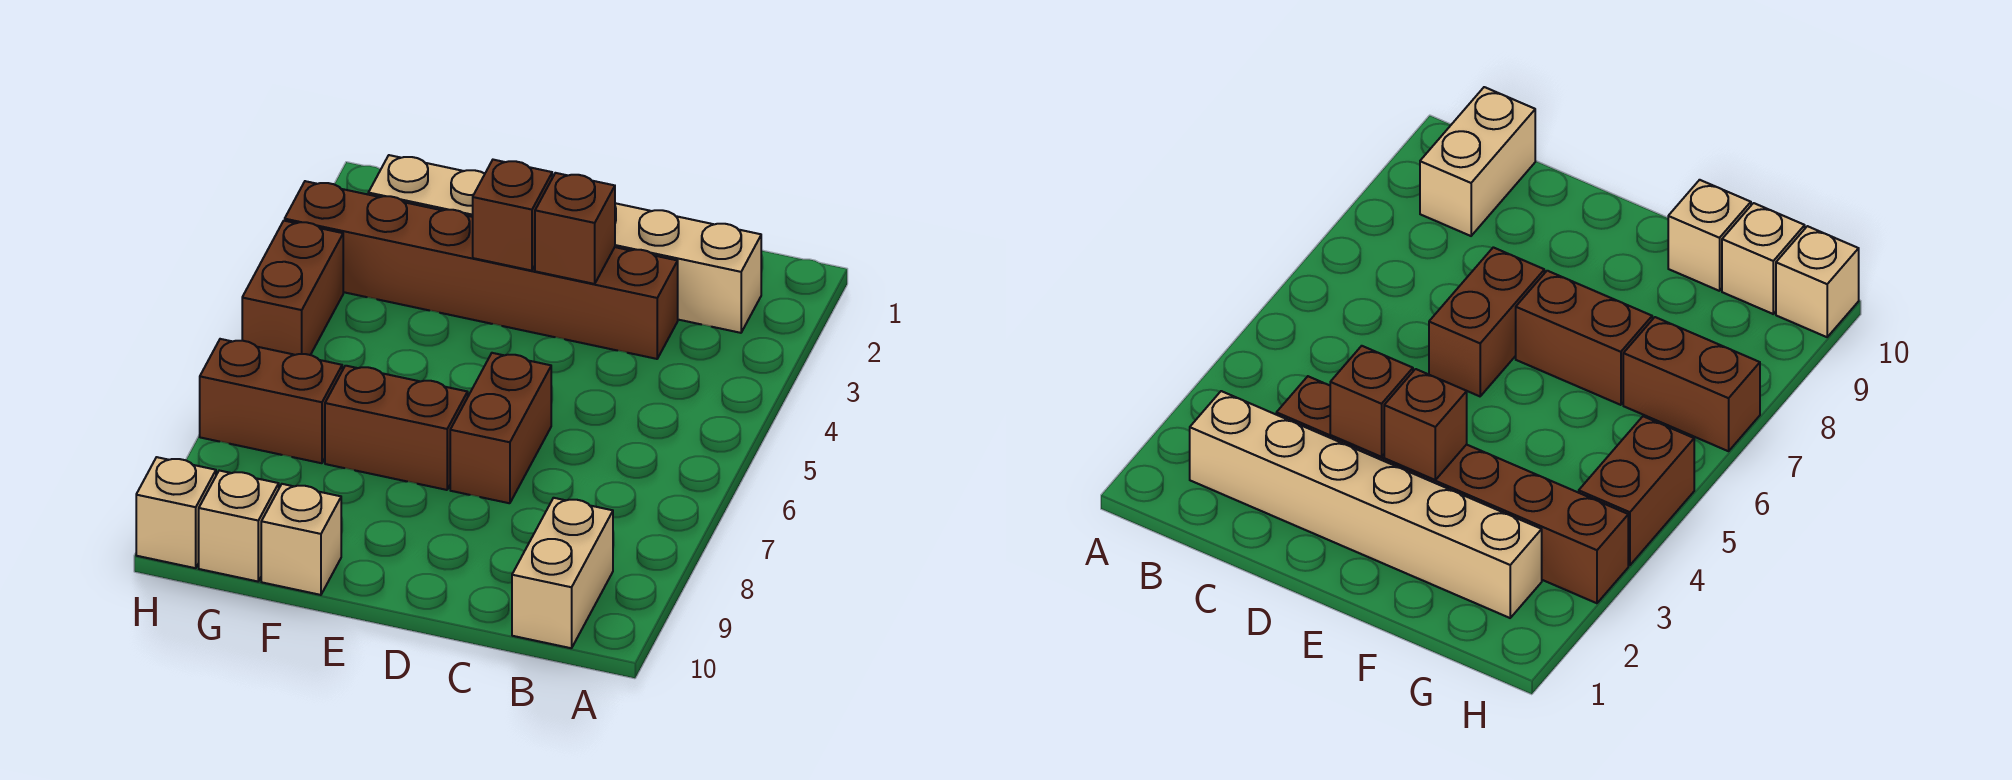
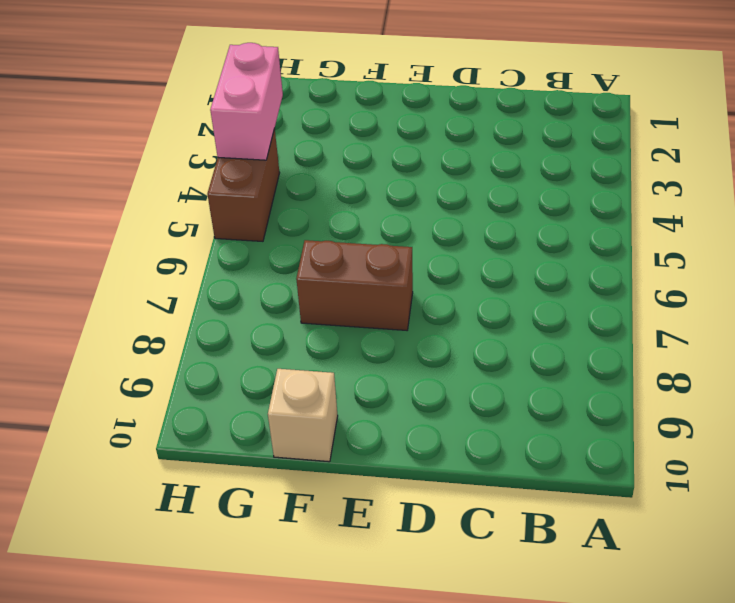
pink brick H3:H4 level 2 -> none
none -> tan brick B2:G2 level 1
none -> tan brick B9:B10 level 1
none -> brown brick C3:H3 level 1

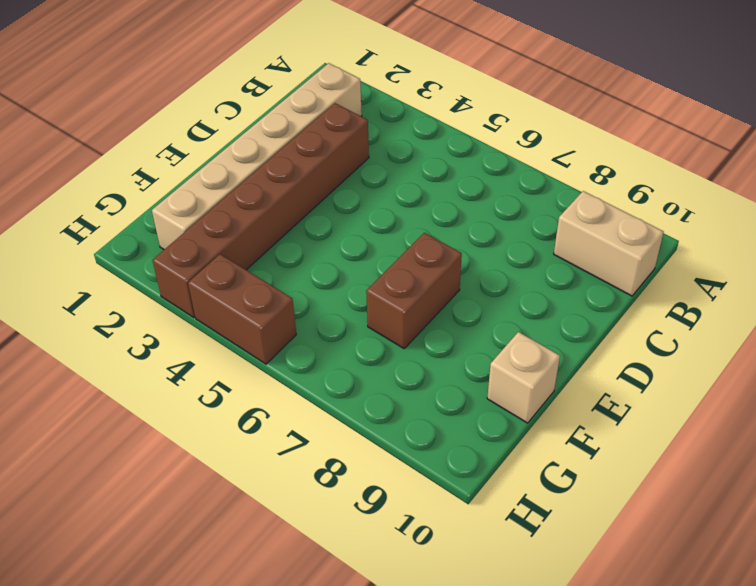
none -> brown brick D6:D7 level 1
none -> brown brick G7:H7 level 1
none -> tan brick G10 level 1

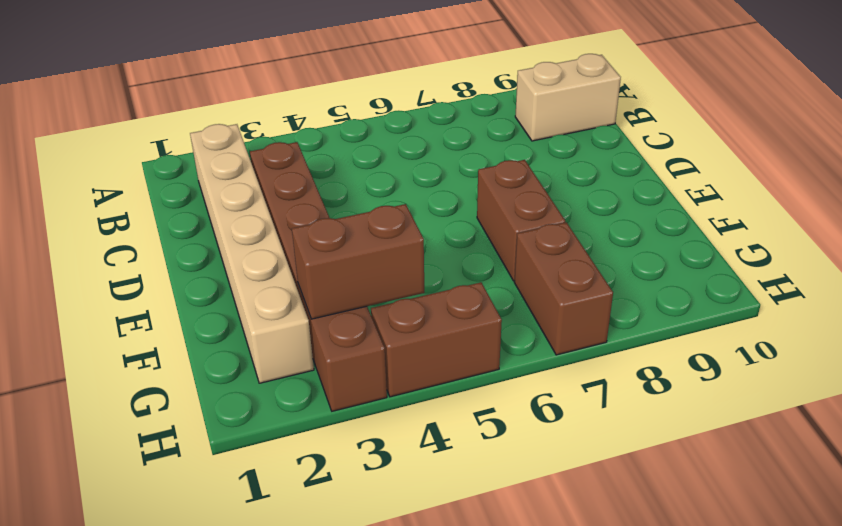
brown brick G3:G4 level 2 -> brown brick D6:D7 level 1
none -> tan brick F10 level 1
none -> tan brick G10 level 1
none -> tan brick H10 level 1

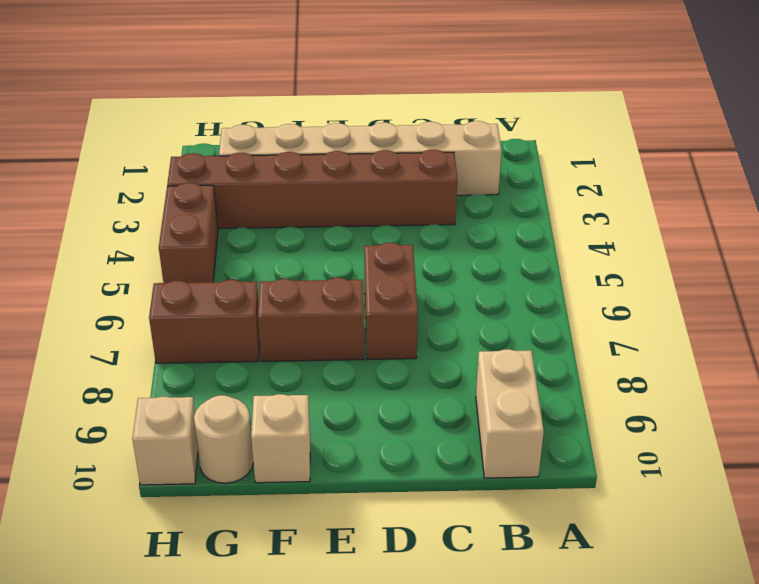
tan round brick G10 level 1 -> tan brick G10 level 1
none -> brown brick D3 level 2
none -> brown brick E3 level 2

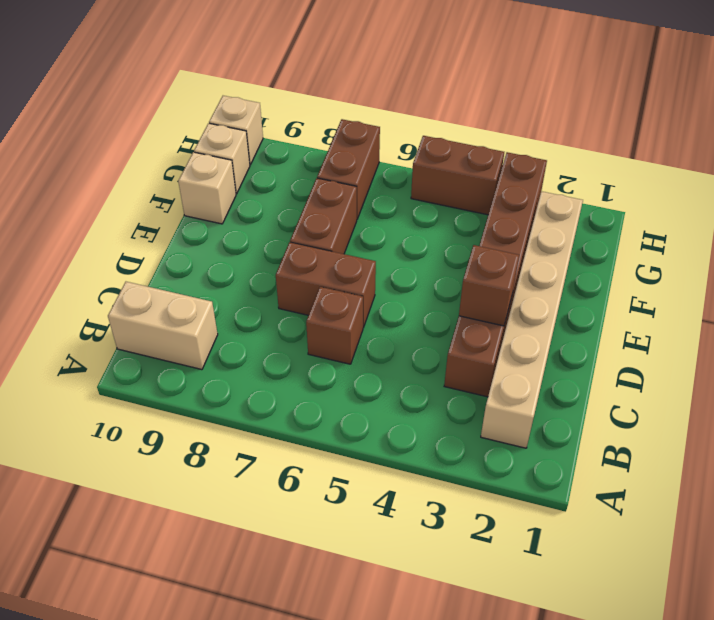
brown brick C6 level 1 -> brown brick E3 level 2

